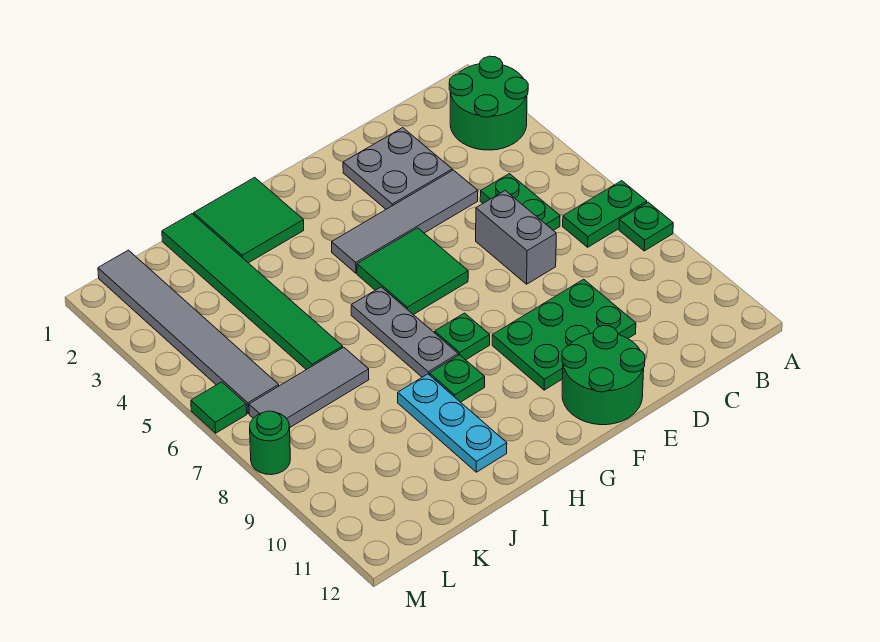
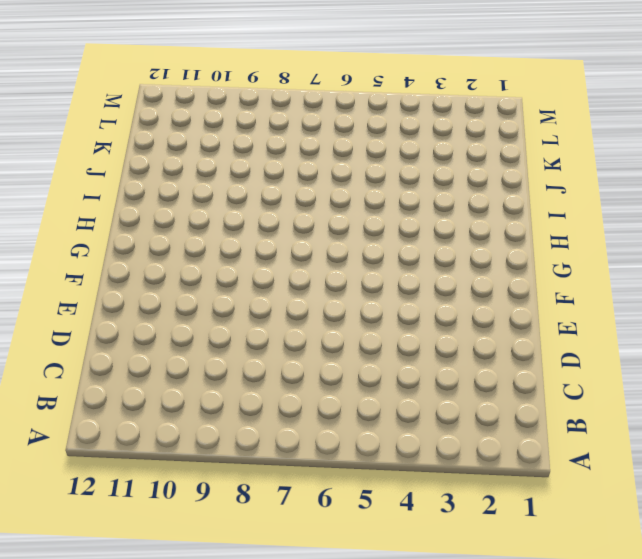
none -> green round brick A2:B3 level 1
none -> green plate A7:B7 level 1
none -> green plate A8 level 1

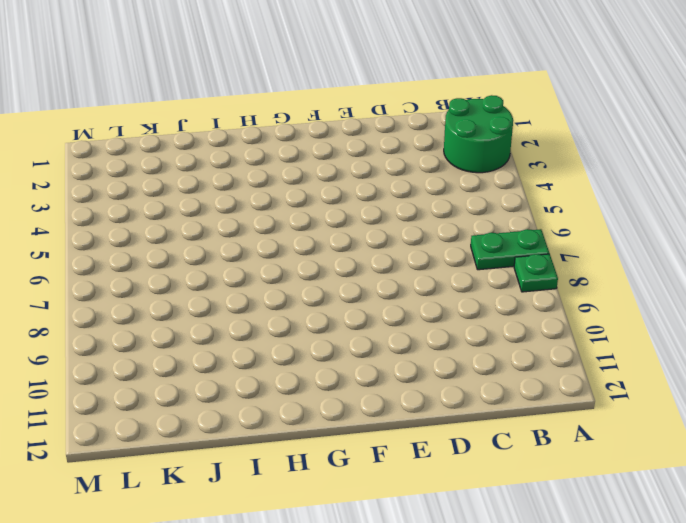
none -> green plate C5:C6 level 1
none -> grey plate D2:E3 level 1
none -> grey tile D4:G4 level 1

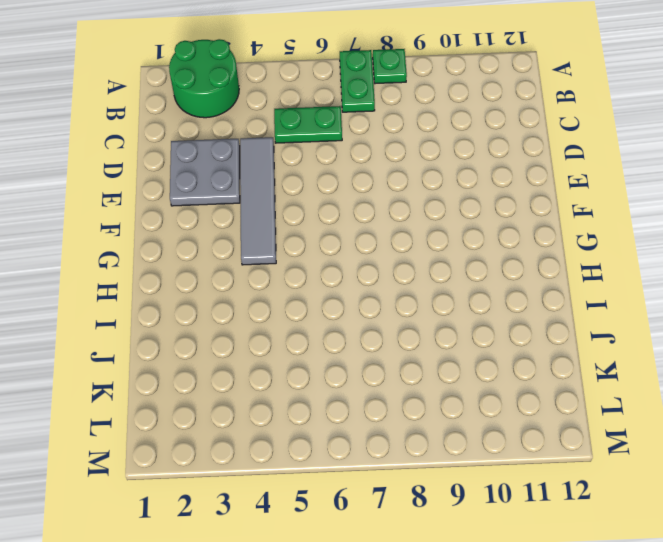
none -> grey brick D6:D7 level 1
none -> green plate D9:F10 level 1
none -> green round brick E11:F12 level 1

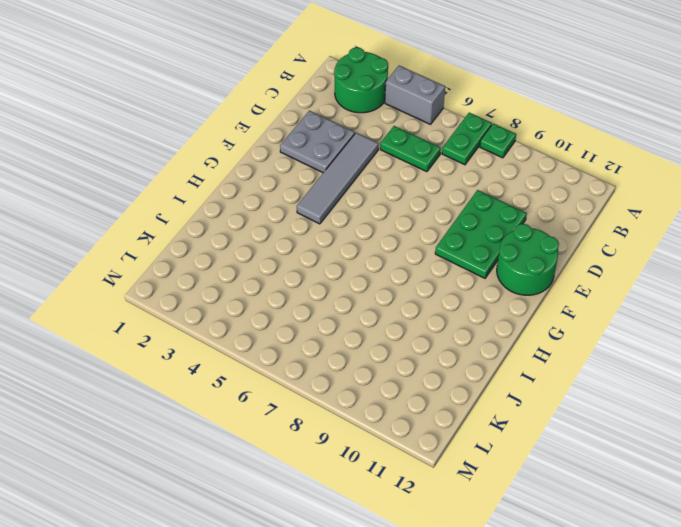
grey brick A4:A5 level 1 -> grey brick D6:D7 level 1
none -> green tile F5:G6 level 1
none -> green plate G8 level 1
none -> green tile H1:I2 level 1

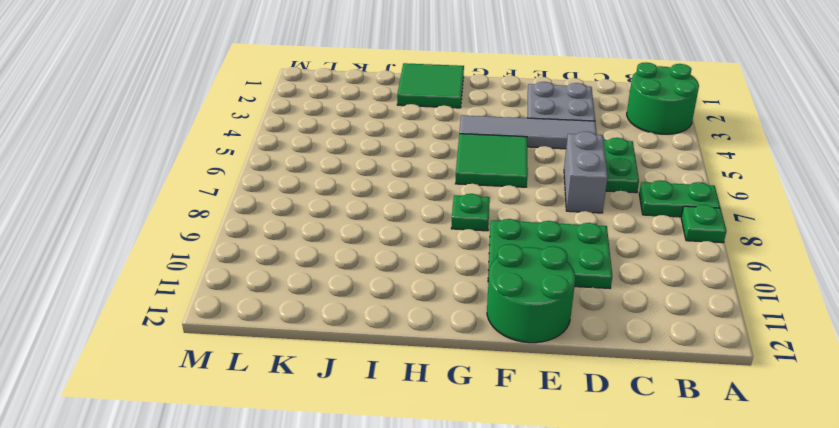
none -> grey plate H6:H8 level 1
none -> green plate H9 level 1
none -> cyan plate I9:I11 level 1

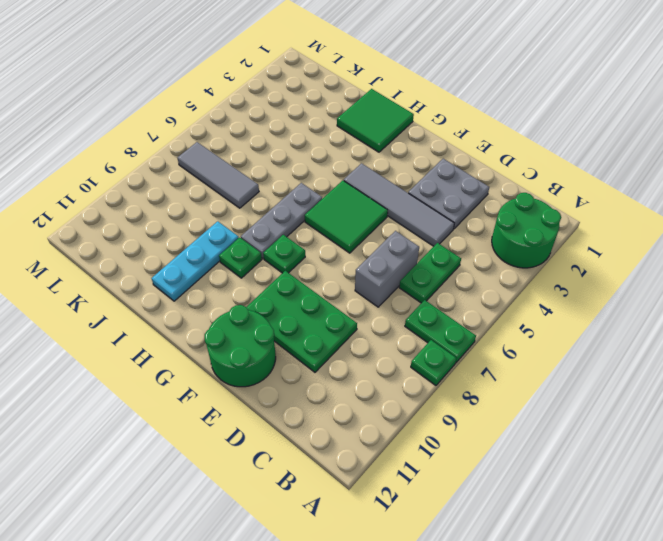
none -> green tile J1:J6 level 1
none -> grey tile L1:L6 level 1
none -> green tile M6 level 1

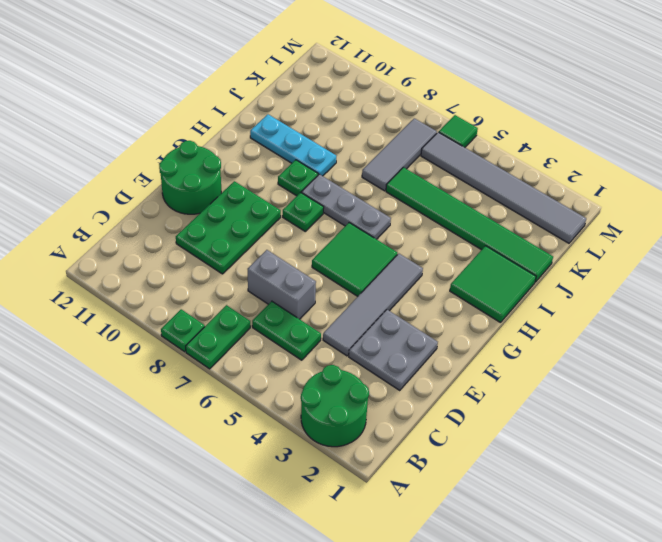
none -> green round brick M8 level 1

